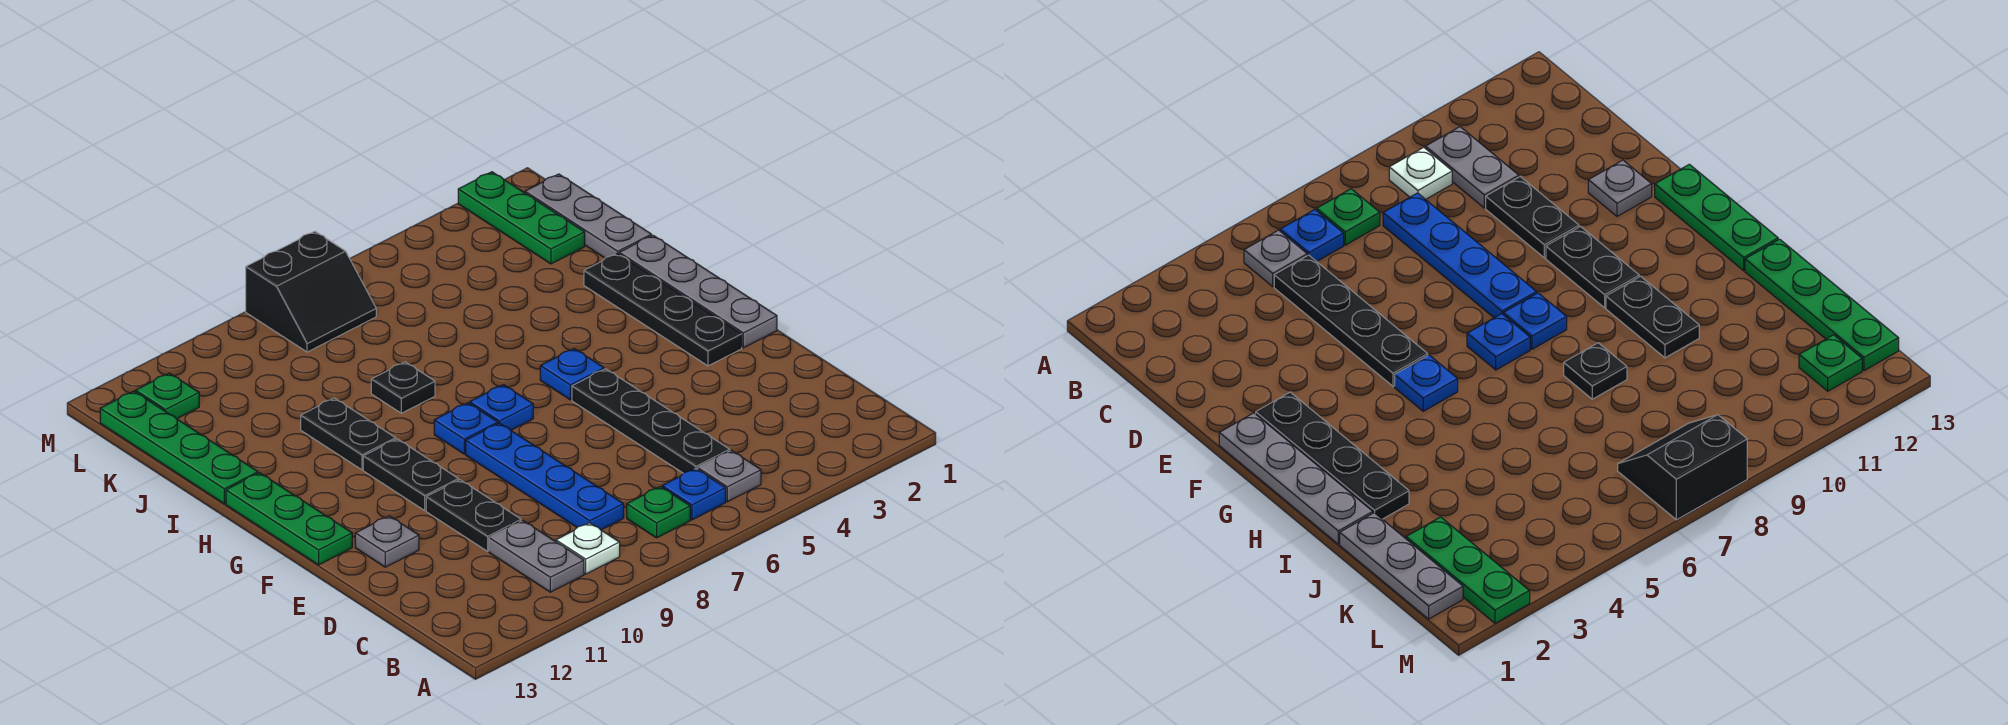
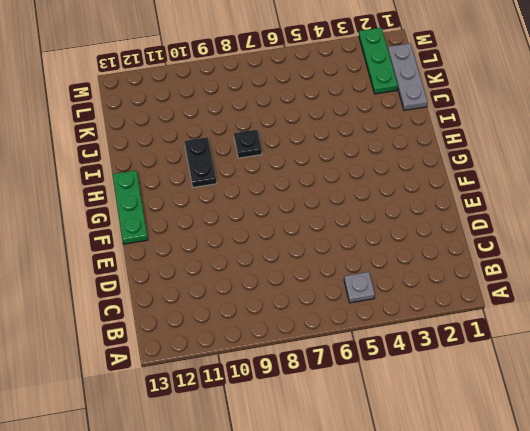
none -> blue plate B6 level 1
none -> green plate B7 level 1
none -> white plate B9 level 1

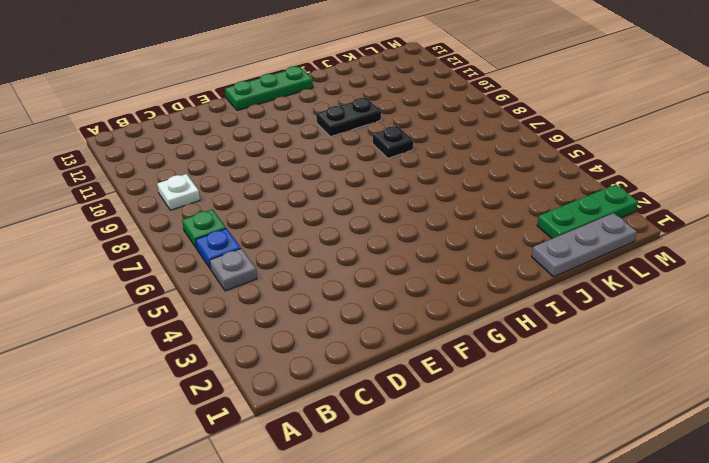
none -> grey plate B10:C10 level 1
none -> black plate C5:F5 level 1
none -> blue plate C8:F8 level 1

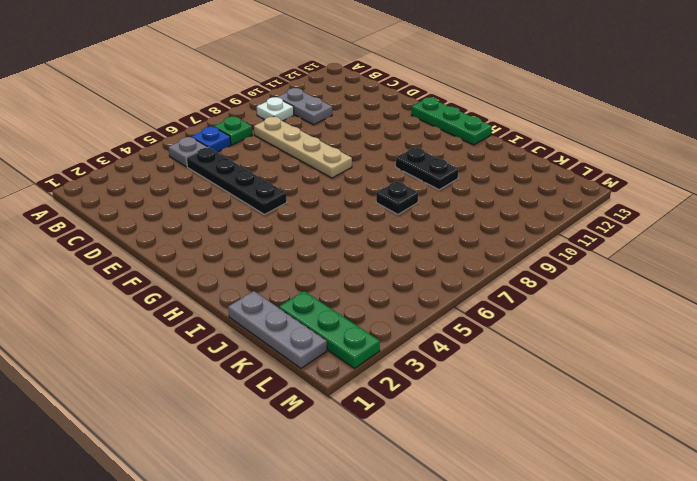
tan plate C8:F8 level 1 -> blue plate C8:F8 level 1
none -> black plate D10:E10 level 1
none -> grey plate E12 level 1
none -> grey plate F1:I1 level 1

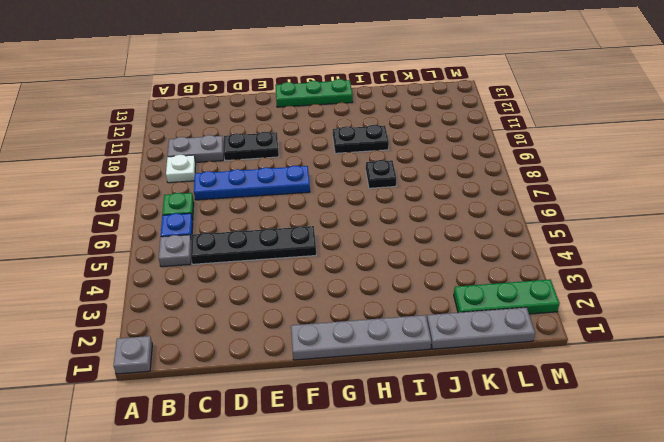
grey plate A1 level 1 -> grey plate E12 level 1
none -> black plate F2:I2 level 1
none -> black plate F10:G10 level 1
none -> blue plate G5 level 1

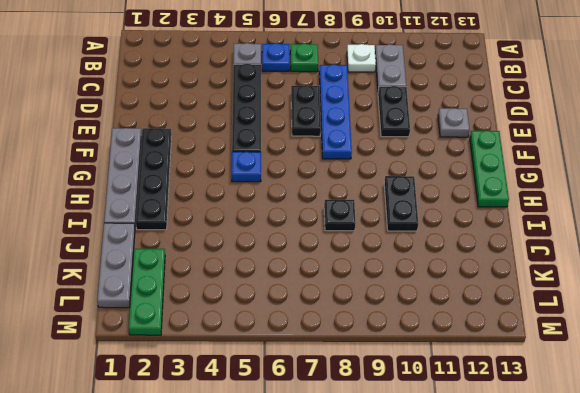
black plate D7:E7 level 1 -> black plate F10:G10 level 1
none -> blue plate G7 level 1
none -> blue plate G8 level 1
none -> green plate I13:L13 level 1

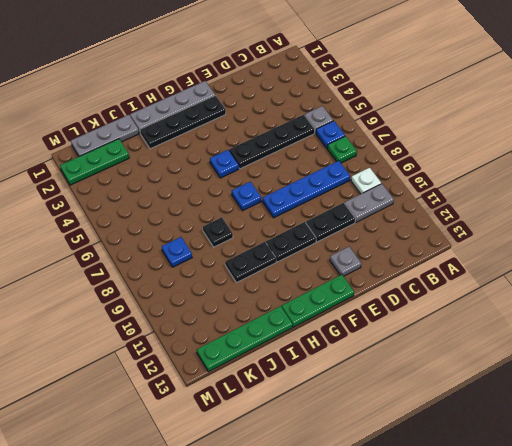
blue plate K8 level 1 -> blue plate G8 level 1
none -> black slope L7:M8 level 1 top M
none -> green plate L12 level 1

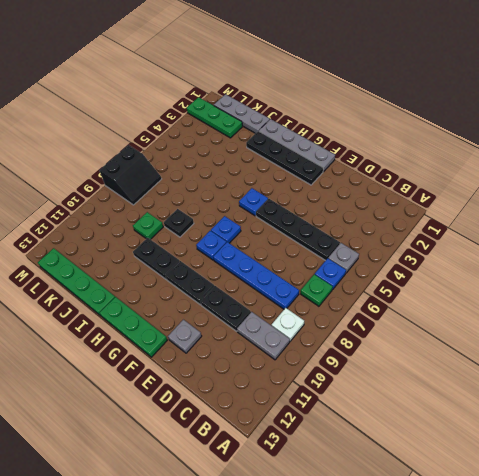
green plate J9 level 1 -> green plate L12 level 1

